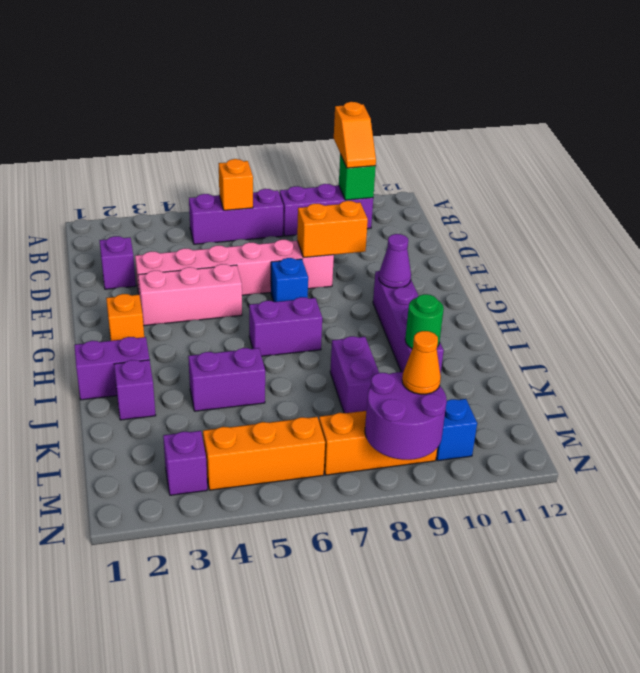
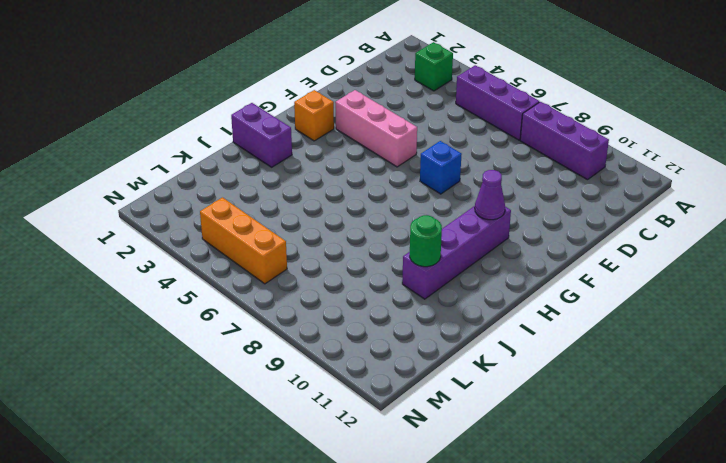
green brick B3 level 1 -> green brick B10 level 2
none -> purple brick D2 level 1
none -> pink brick E3:E8 level 1
none -> purple brick H6:H7 level 1

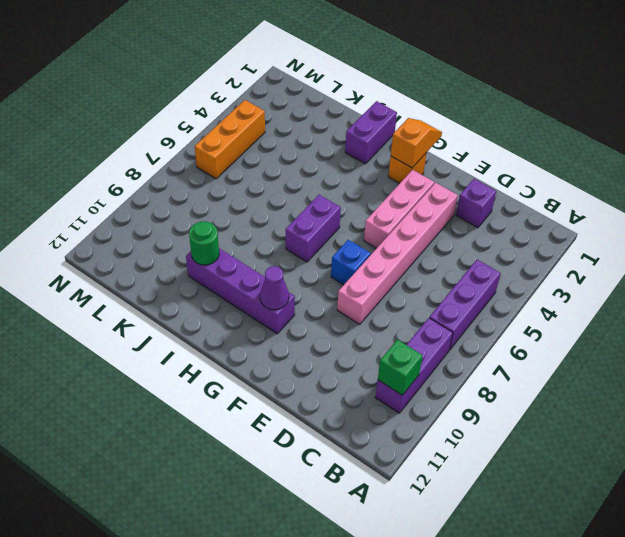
orange slope G1:G2 level 2 top 2 -> orange slope A10:B10 level 3 top A
none -> purple brick J2 level 1
none -> purple brick J4:J5 level 1
none -> purple brick J8:K8 level 1

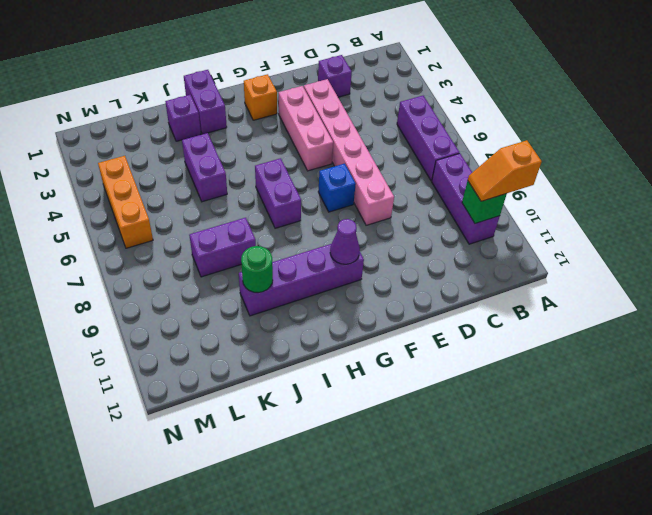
none -> purple brick M3 level 1
none -> orange brick M7:M9 level 1
none -> blue brick M10 level 1

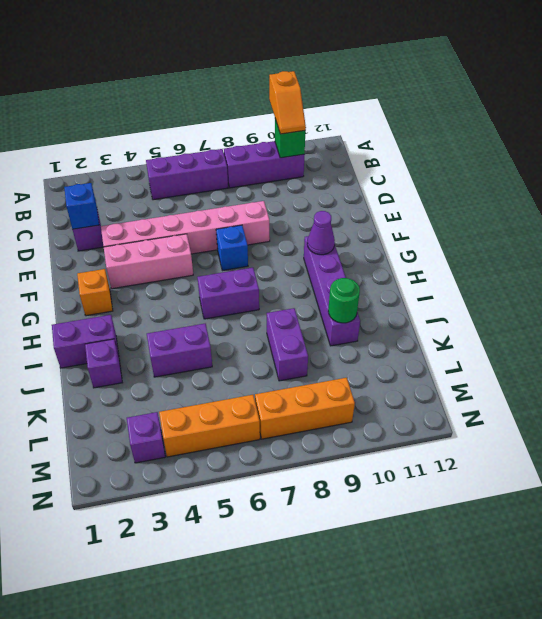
blue brick D2 level 2 -> blue brick M10 level 1
none -> orange brick B6 level 2
none -> orange brick E8:E9 level 2
none -> purple round brick M8:N9 level 2

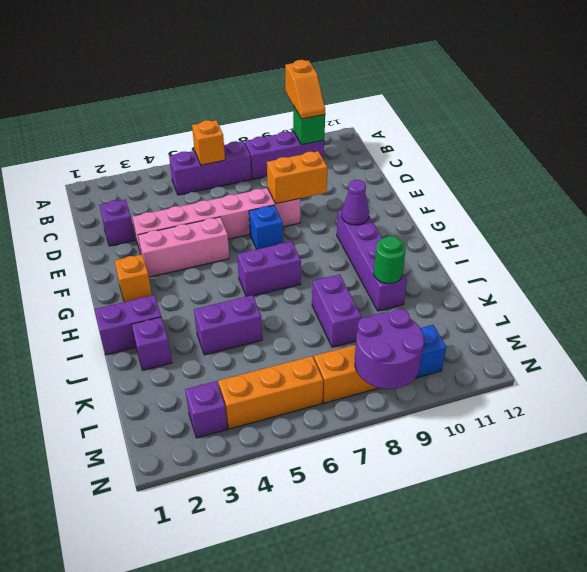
none -> orange cone M9 level 3

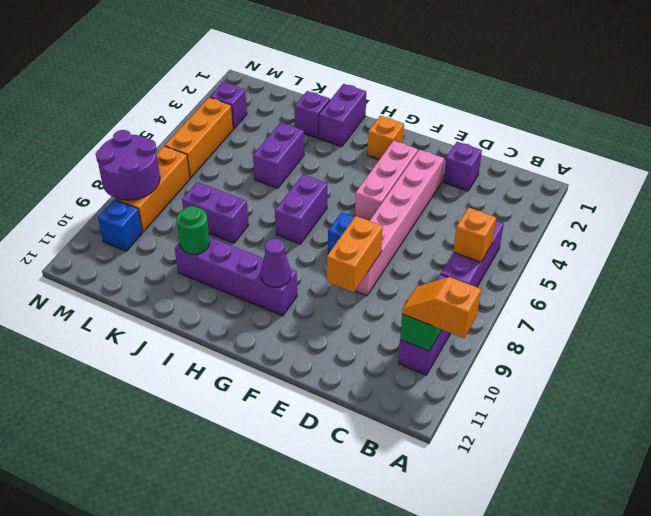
none -> orange cone M9 level 3

